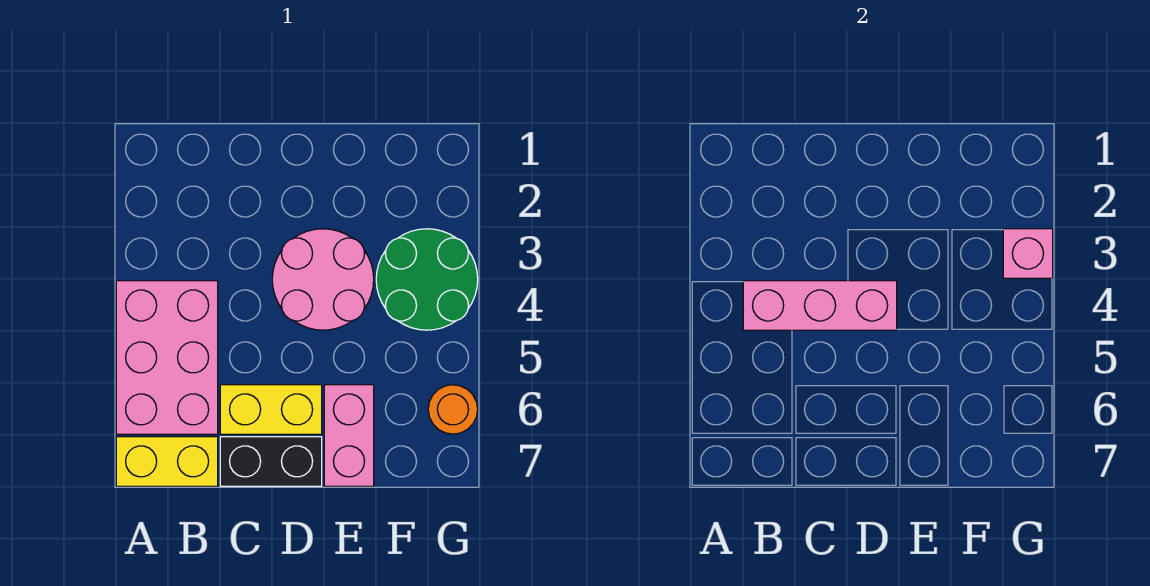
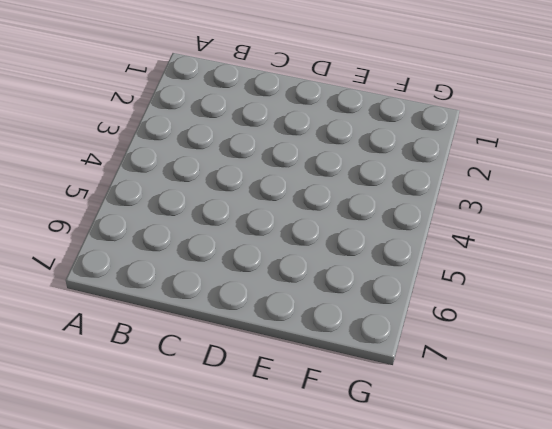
none -> pink brick A4:B6 level 1
none -> yellow brick A7:B7 level 1

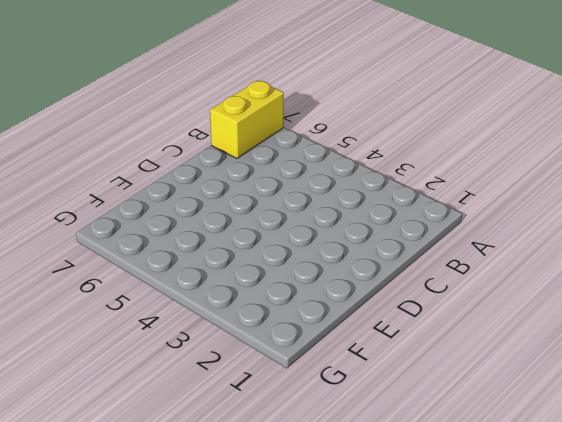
none -> pink brick A4:B6 level 1
none -> yellow brick C6:D6 level 1

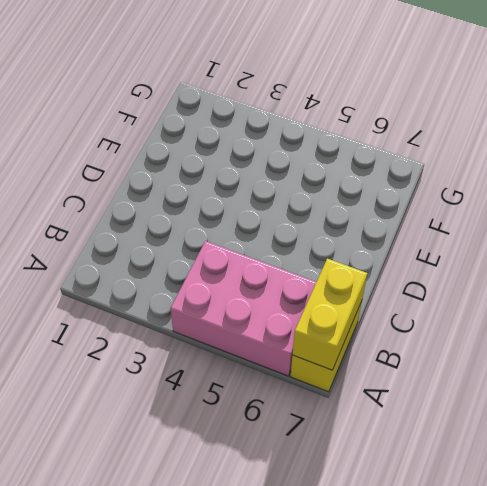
yellow brick A7:B7 level 2 -> yellow brick C6:D6 level 1
none -> black brick C7:D7 level 1
none -> pink round brick D3:E4 level 1

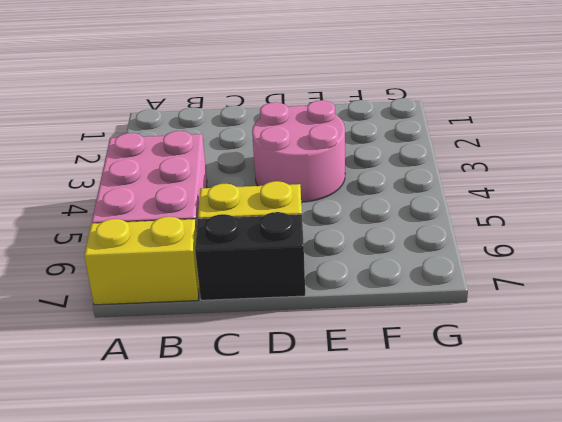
none -> pink brick E6:E7 level 1
none -> green round brick F3:G4 level 1

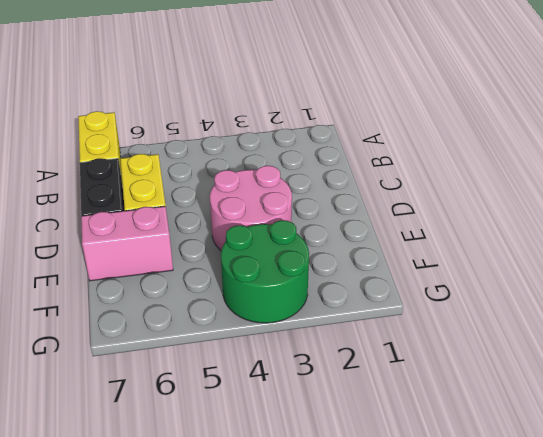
none -> pink brick A4:B6 level 1
none -> orange round brick G6 level 1

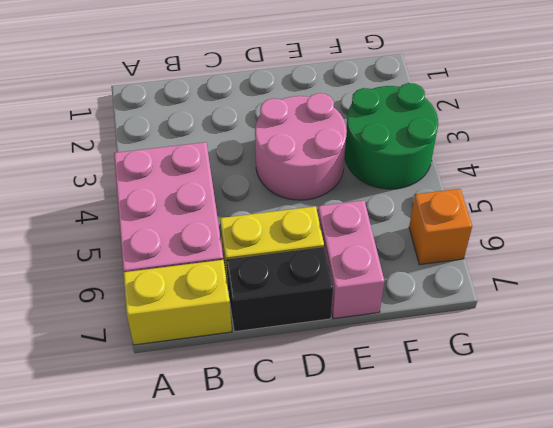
orange brick G6 level 1 -> orange round brick G6 level 1
none -> pink brick B4:D4 level 2
none -> pink brick G3 level 2

